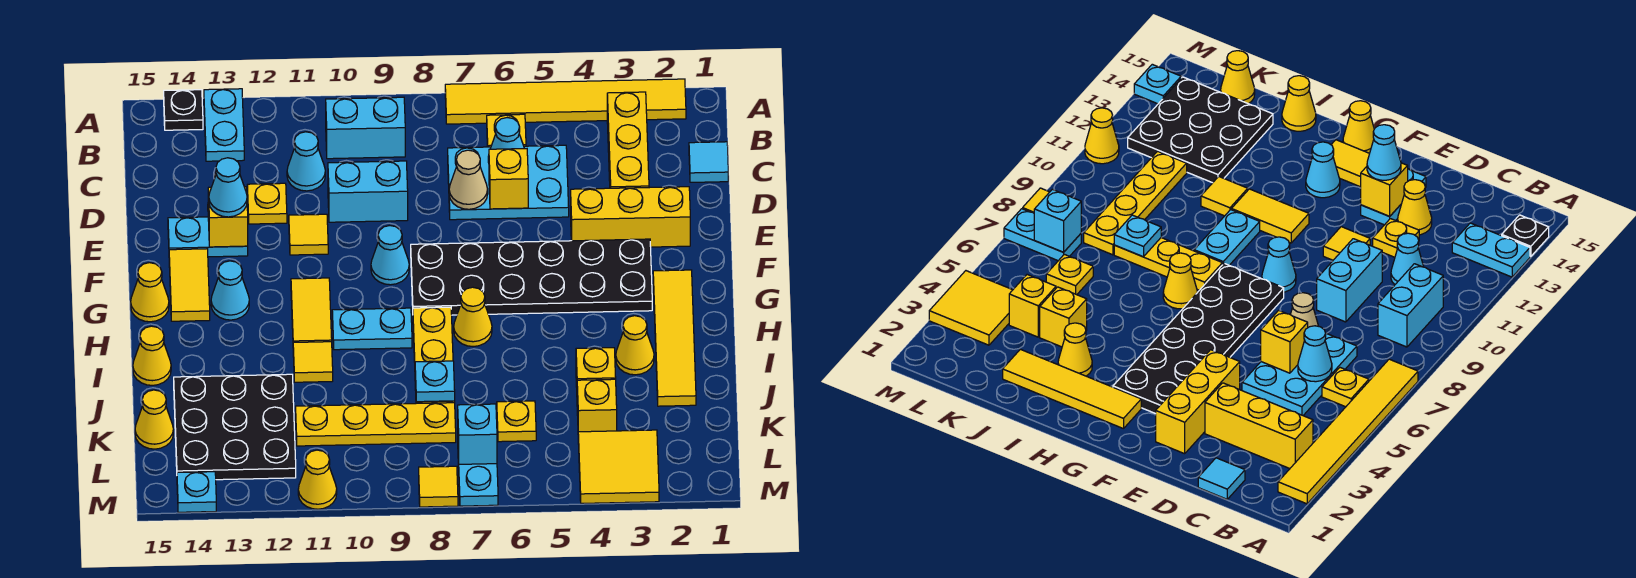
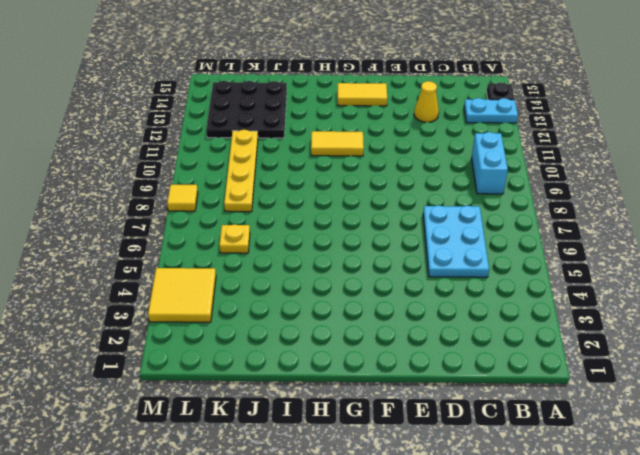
none -> yellow tile A2:A7 level 1
none -> yellow brick B3:D3 level 1
none -> yellow plate B6 level 1
none -> cyan tile C1 level 1

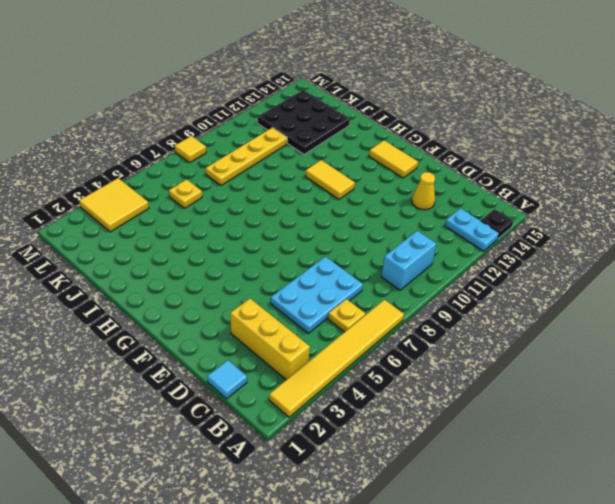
none -> cyan cone C11 level 1
none -> cyan brick D9:D10 level 1
none -> yellow plate D12 level 1
none -> yellow brick E2:E4 level 1

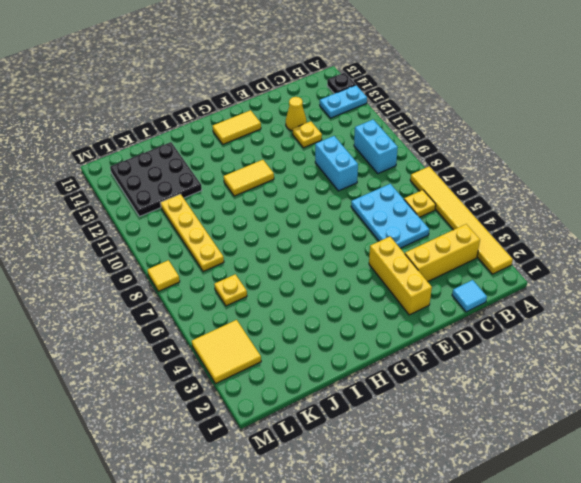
none -> cyan cone C11 level 1
none -> yellow tile E11 level 1
none -> cyan plate E13:E14 level 1
none -> black plate F3:G8 level 1

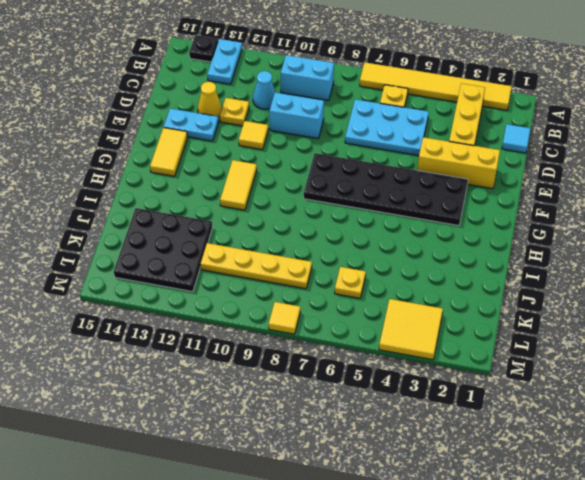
none -> cyan cone F9 level 1
none -> yellow tile G2:J2 level 1
none -> cyan cone G13 level 1
none -> yellow cone G15 level 1

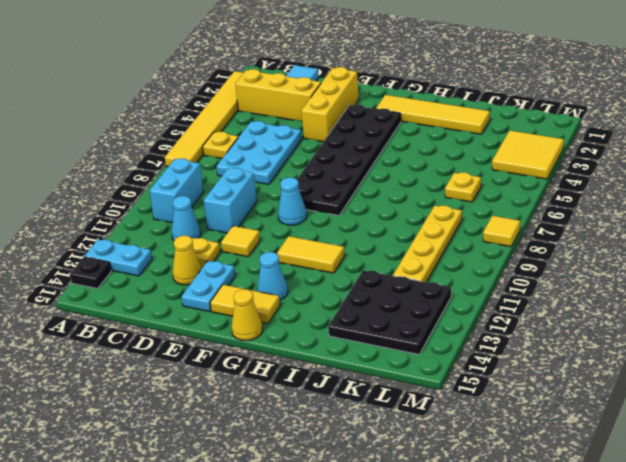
none -> yellow cone H7 level 1
none -> yellow plate H8:J8 level 1
none -> cyan plate H9:H10 level 1
none -> yellow cone I3 level 1

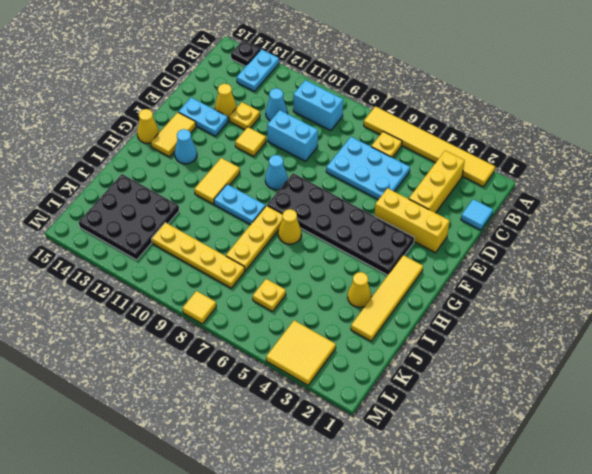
none -> yellow tile I11 level 1
none -> yellow cone I15 level 1
none -> yellow brick J4 level 1
none -> yellow brick K4 level 1

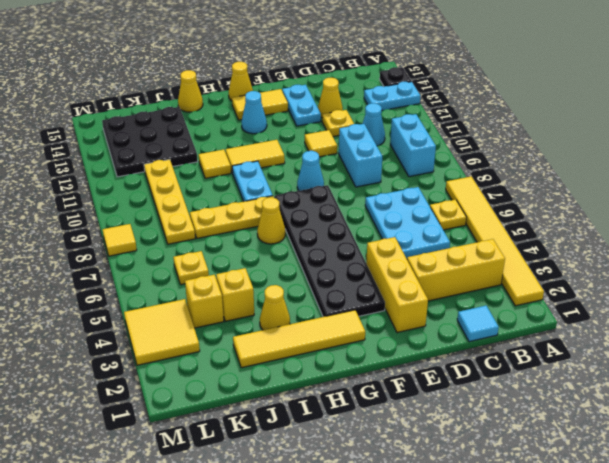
none -> yellow cone K15 level 1
none -> cyan plate L7:M7 level 1
none -> yellow cone M11 level 1
none -> cyan plate M14 level 1

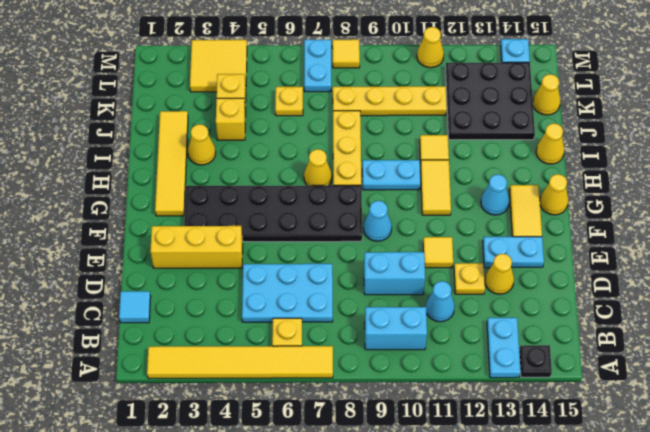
none -> yellow brick B3:D3 level 1
none -> cyan cone C6 level 2
none -> yellow brick D6 level 2
none -> tan cone D7 level 2

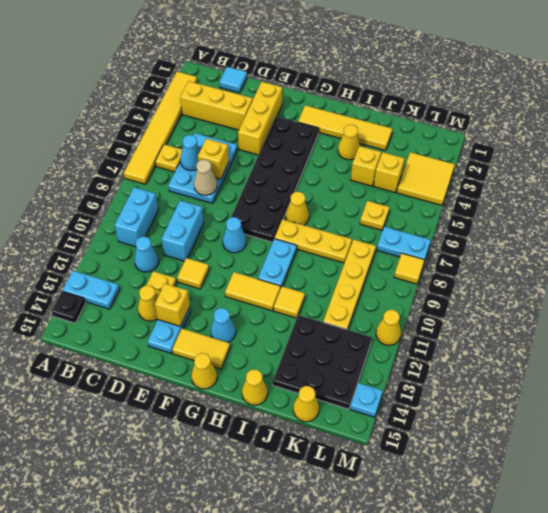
none -> cyan plate J8 level 2
none -> cyan brick L7 level 2
none -> cyan cone E13 level 3

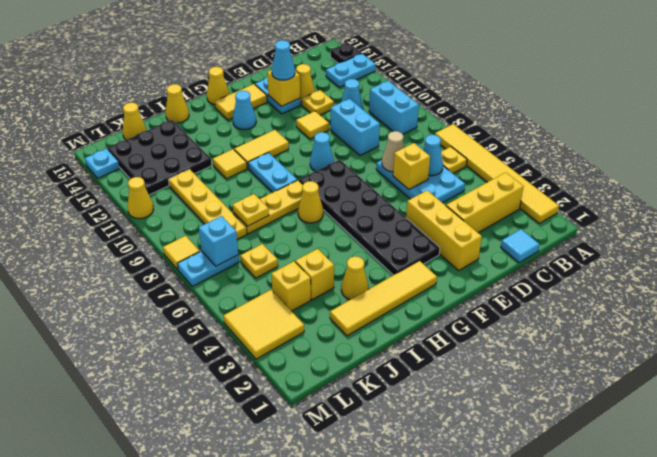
yellow plate J8 level 2 -> cyan plate J8 level 2

